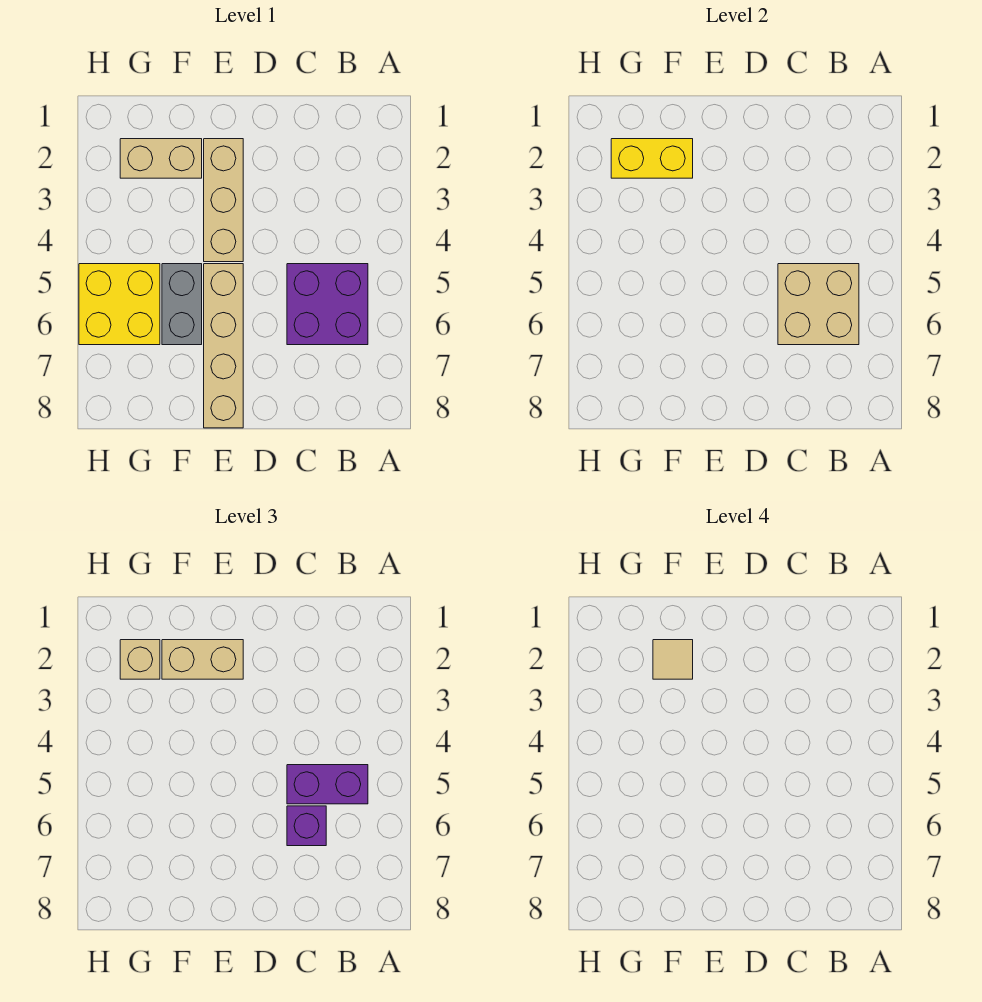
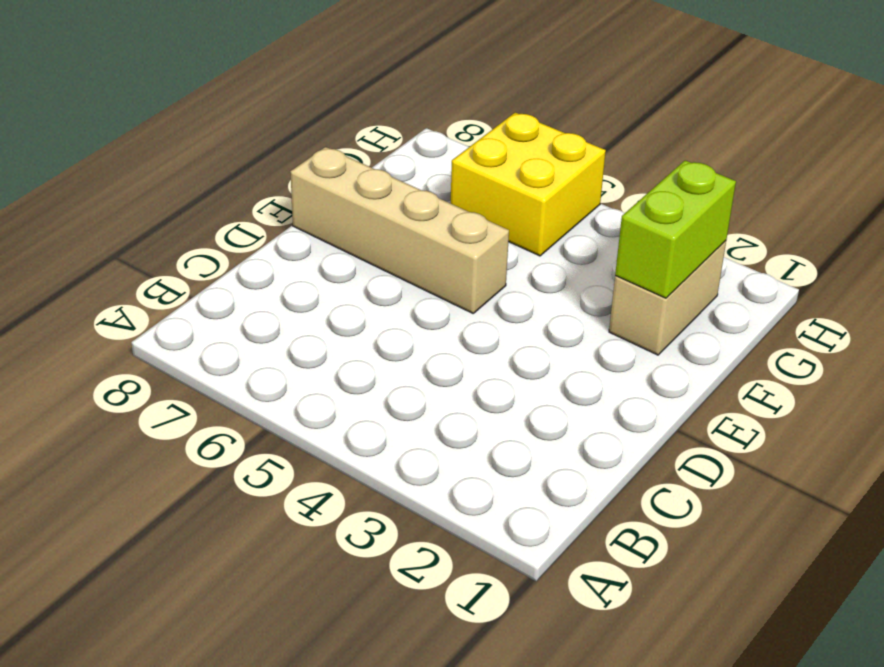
lime brick F2:G2 level 2 -> yellow brick F2:G2 level 2
none -> purple brick B5:C6 level 1
none -> tan brick E2:E4 level 1
none -> grey brick F5:F6 level 1

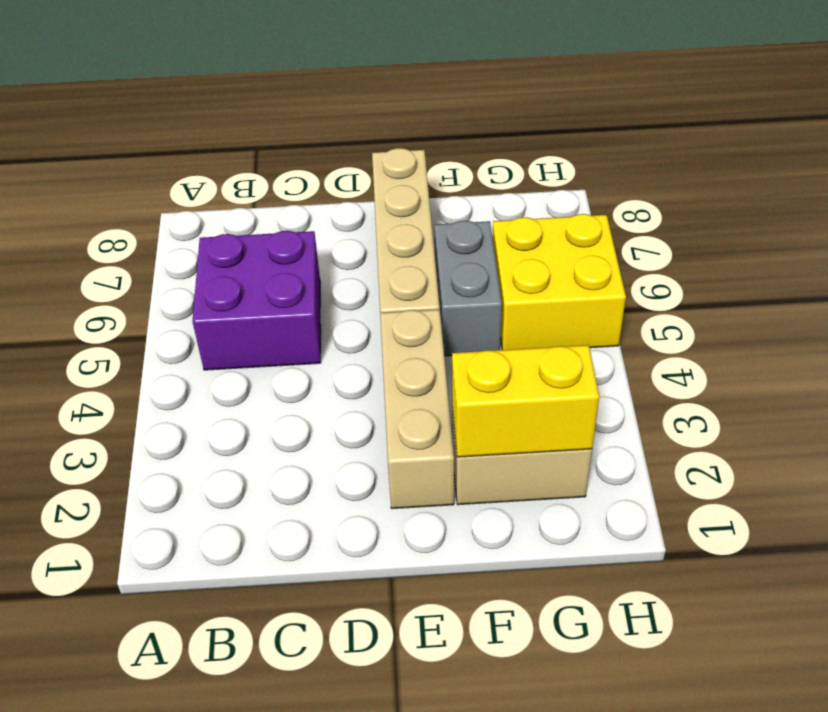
none -> tan brick B5:C6 level 2
none -> purple brick B5:C5 level 3
none -> purple brick C6 level 3

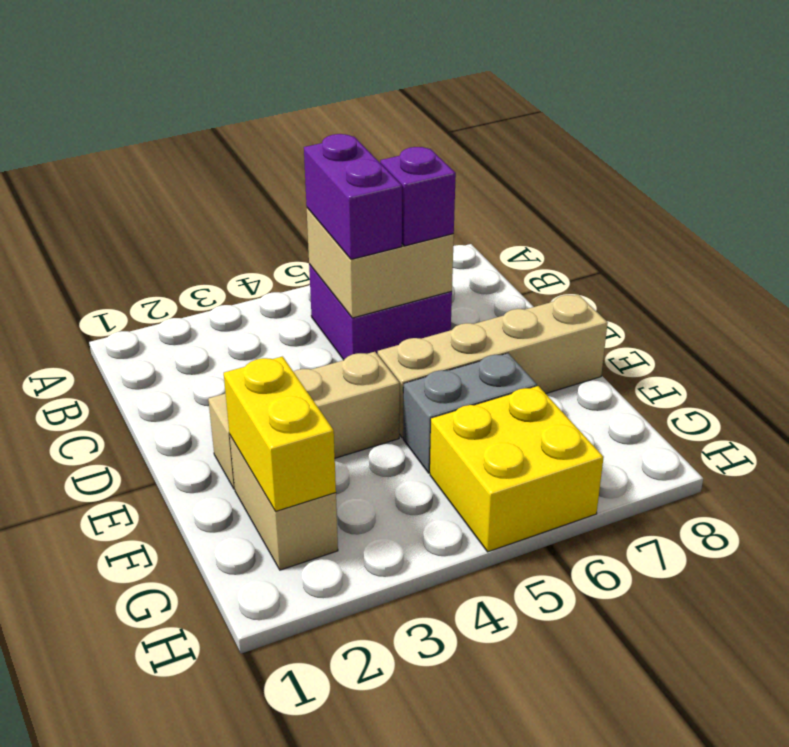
none -> tan brick E2:F2 level 3
none -> tan brick G2 level 3
none -> tan tile F2 level 4

